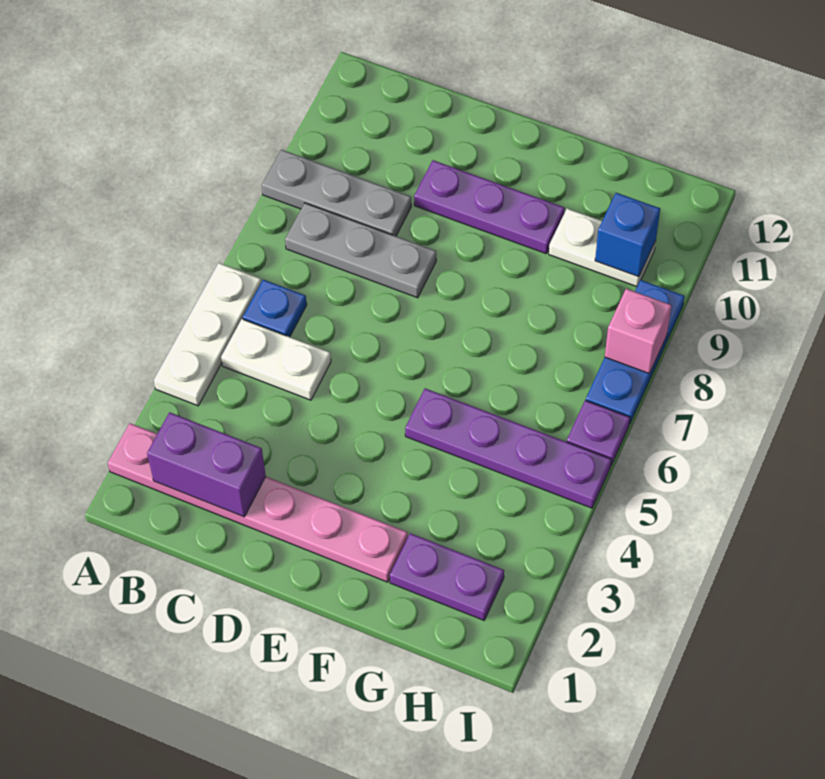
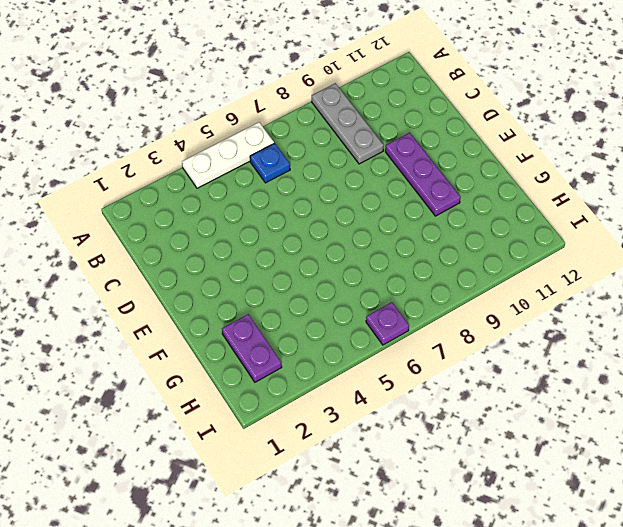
none -> pink plate A2:F2 level 1
none -> white plate B5:C5 level 1
none -> grey plate B8:D8 level 1

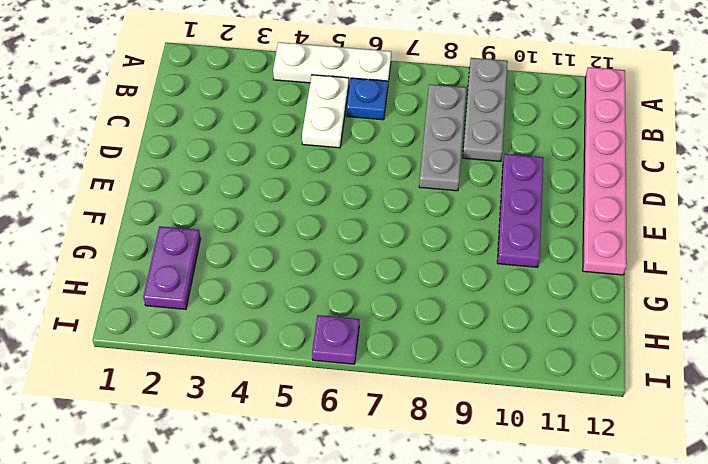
pink plate A12:F12 level 1 -> pink plate A2:F2 level 1
none -> purple plate F5:I5 level 1
none -> white plate G10:H10 level 1
none -> blue plate I7:I9 level 1

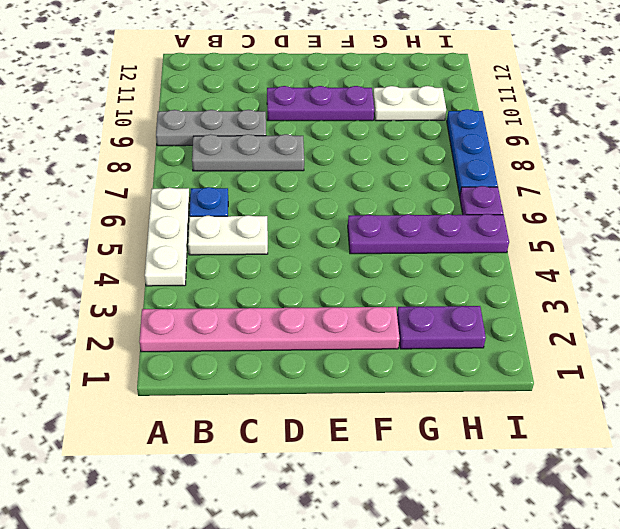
none -> purple brick B2:C2 level 2
none -> blue brick H10 level 2
none -> pink brick I8 level 2

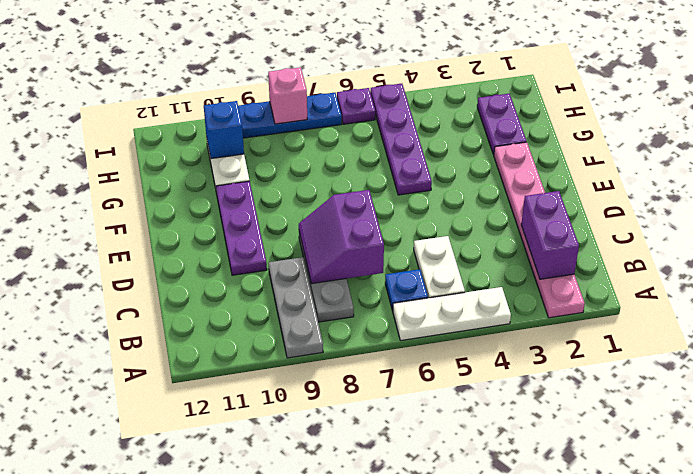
purple slope C7:D8 level 2 top 7 -> none

